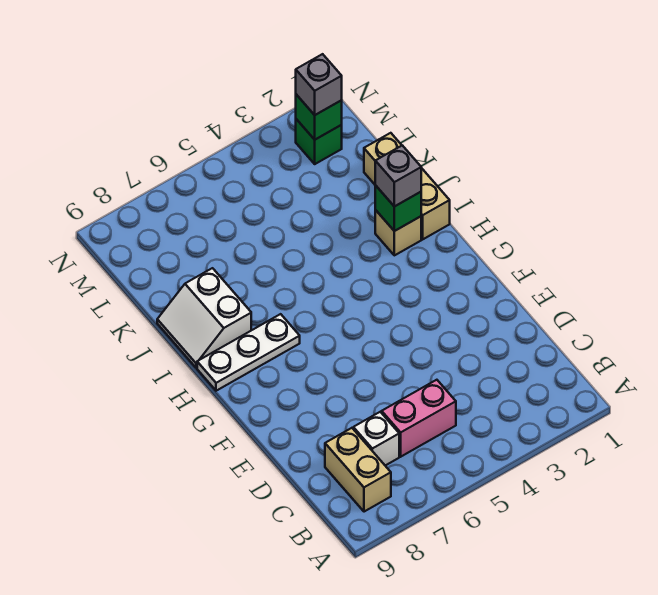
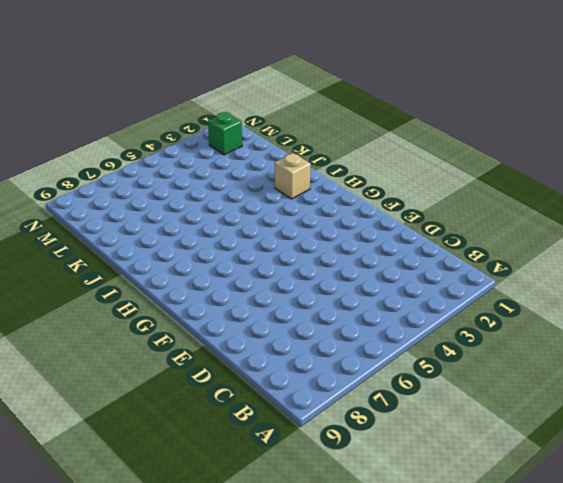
none -> tan brick B8:C8 level 1
none -> pink brick C5:C6 level 1
none -> white brick C7 level 1

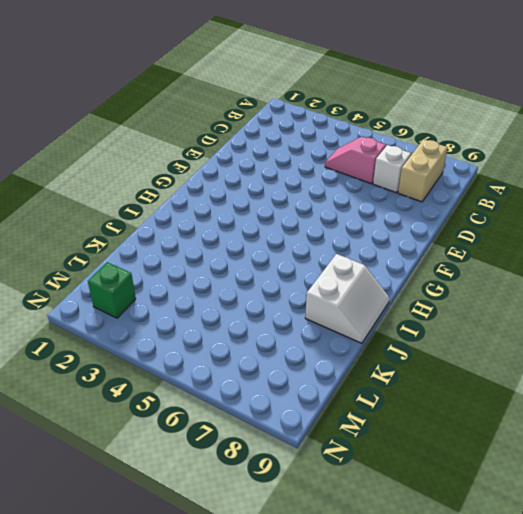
pink slope C5:C6 level 1 top 6 -> pink brick C5:C6 level 1
none -> white plate H7:H9 level 1
none -> tan brick I1:K1 level 1
none -> tan brick I2 level 1

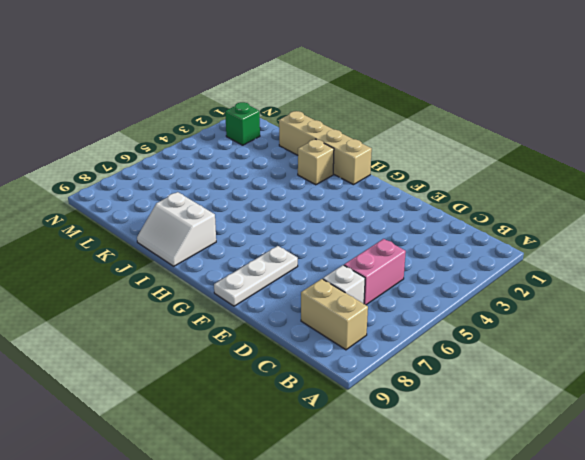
white plate F7:F9 level 1 -> white plate H7:H9 level 1
tan brick H1:K1 level 1 -> tan brick I1:K1 level 1
none -> green brick I2 level 2
none -> green brick M2 level 2
none -> grey brick I2 level 3

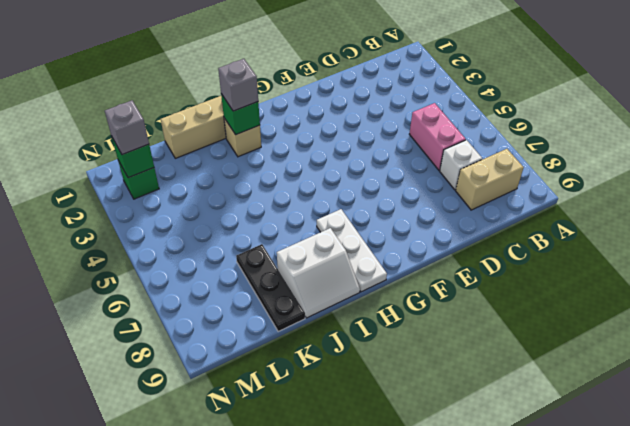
black plate K7:K9 level 1 -> none

